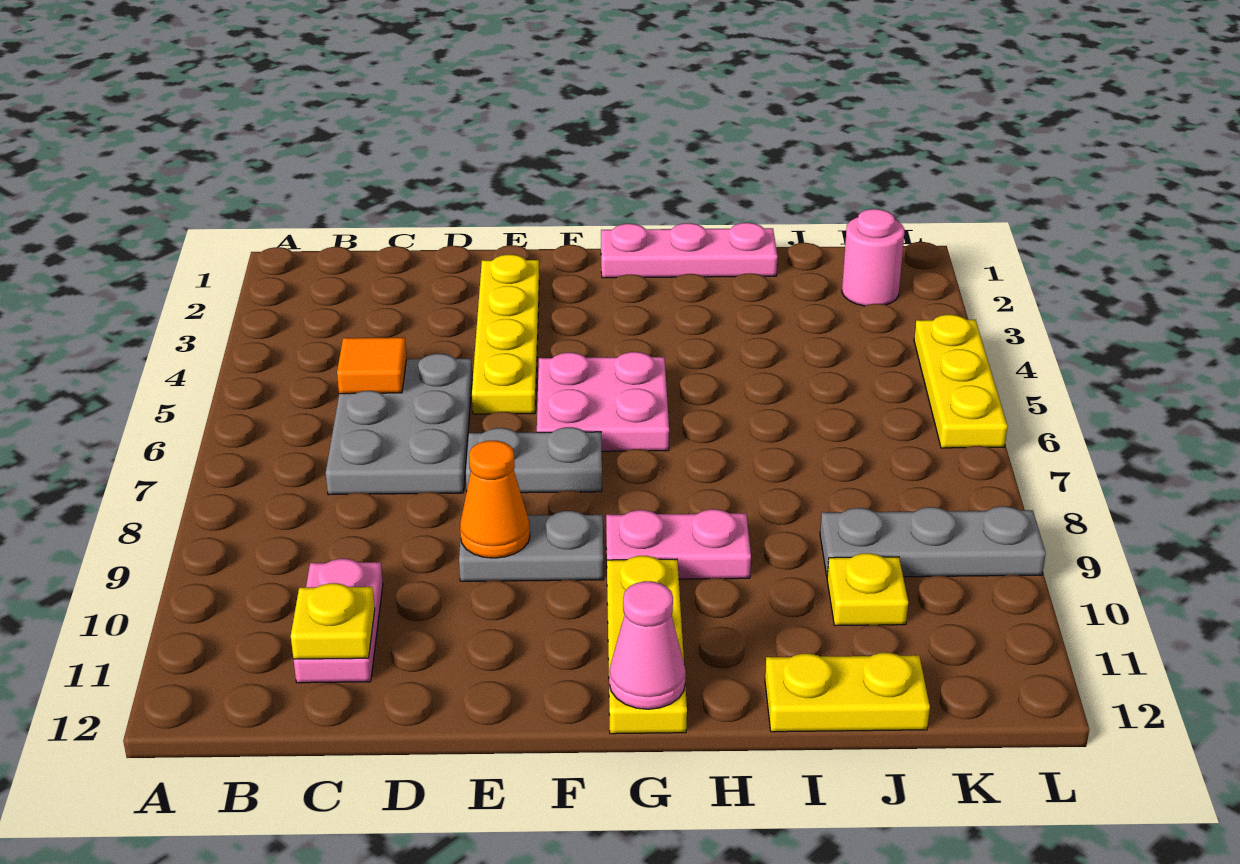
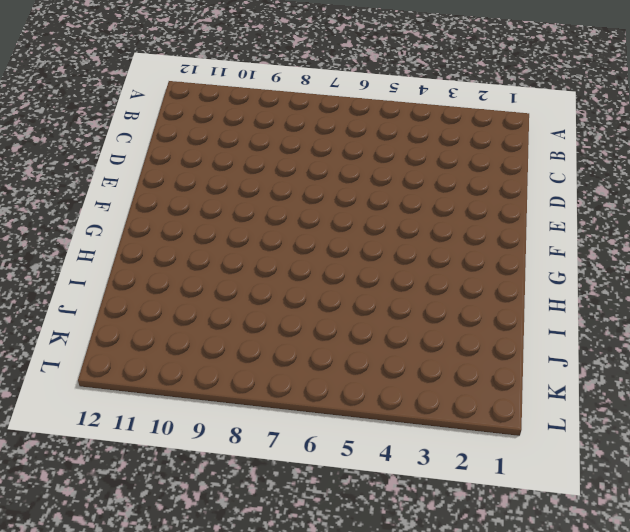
none -> grey plate C5:D7 level 1
none -> pink plate C10:C11 level 1
none -> yellow plate E2:E5 level 1

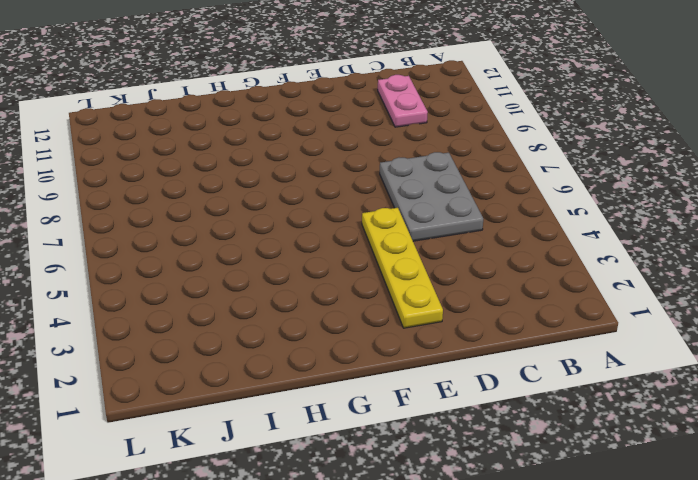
none -> grey plate E7:F7 level 1
none -> grey plate E9:F9 level 1
none -> pink plate F5:G6 level 1

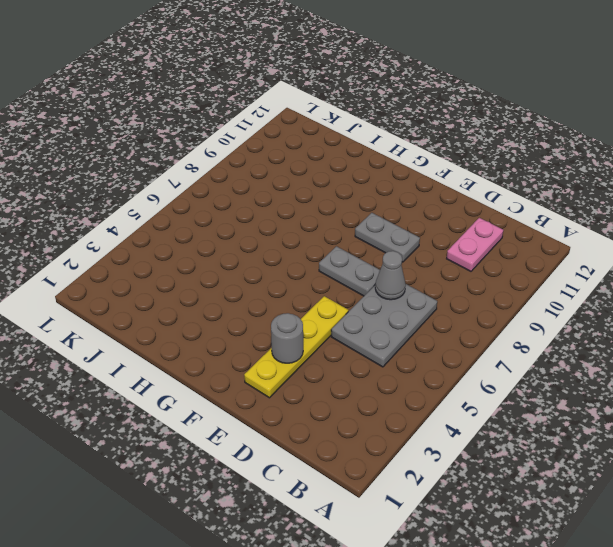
grey cone D7 level 2 -> none
grey round brick E3 level 2 -> none
none -> pink plate F5:G6 level 1
none -> pink plate G1:I1 level 1
none -> pink plate G9:H9 level 1

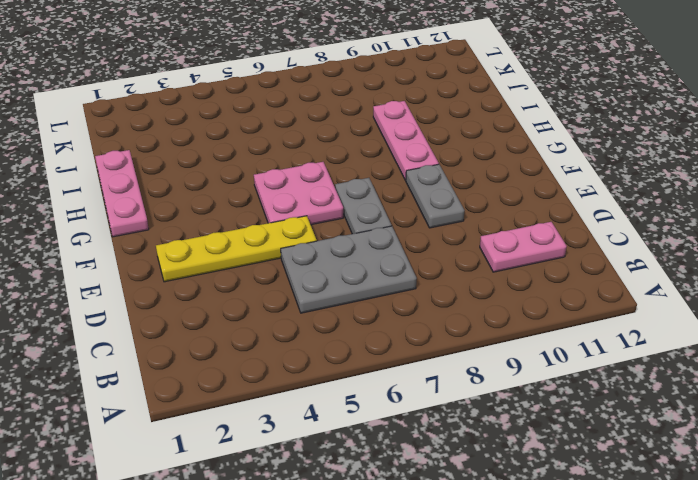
pink plate G9:I9 level 1 -> pink plate G9:H9 level 1
none -> yellow plate G10:G12 level 1
none -> yellow plate I12:J12 level 1
none -> grey plate J9:L9 level 1

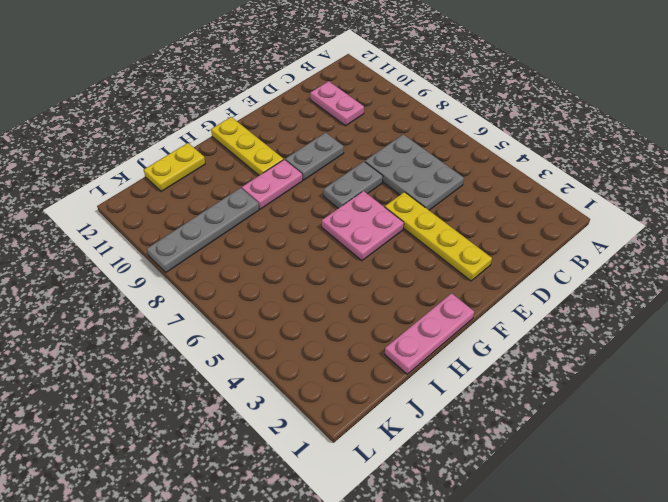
grey plate I9:L9 level 1 -> grey plate J9:L9 level 1
none -> yellow plate J10 level 1
none -> pink round brick K2 level 1
none -> yellow plate L4:L6 level 1

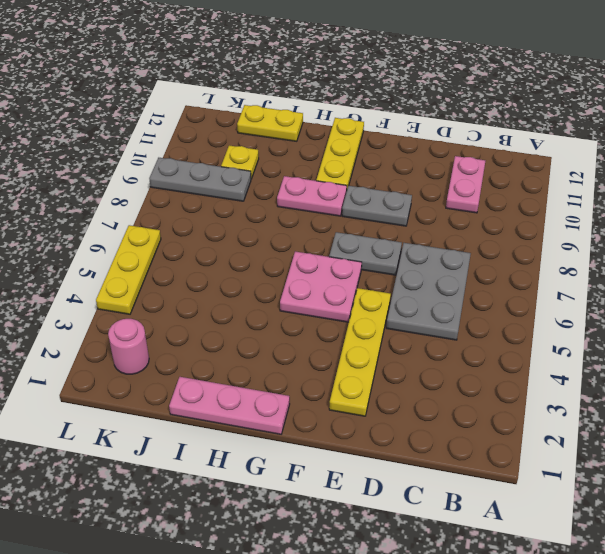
none -> orange tile C5 level 2
none -> yellow plate C11 level 2
none -> orange cone E9 level 2

